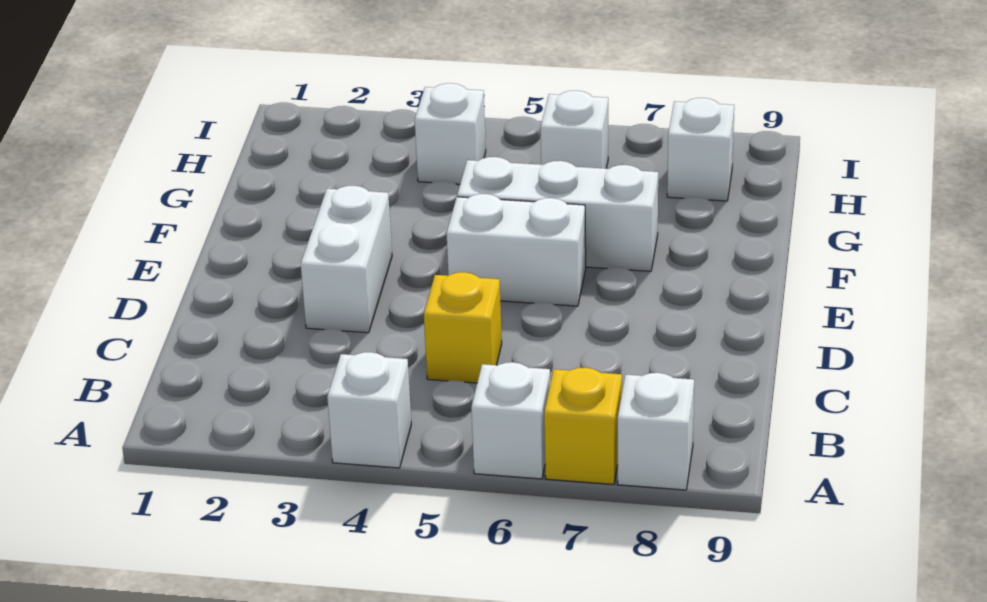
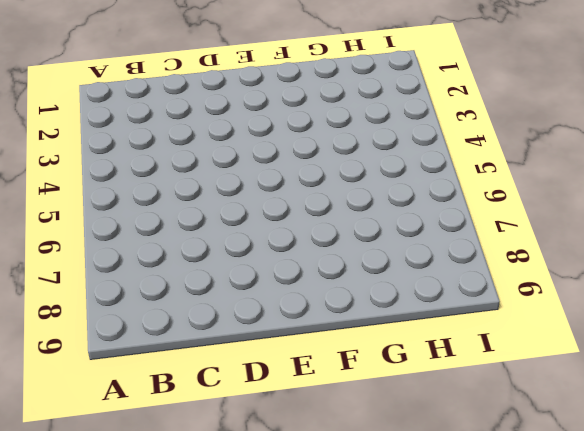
none -> white brick A4 level 1
none -> white brick A6 level 1

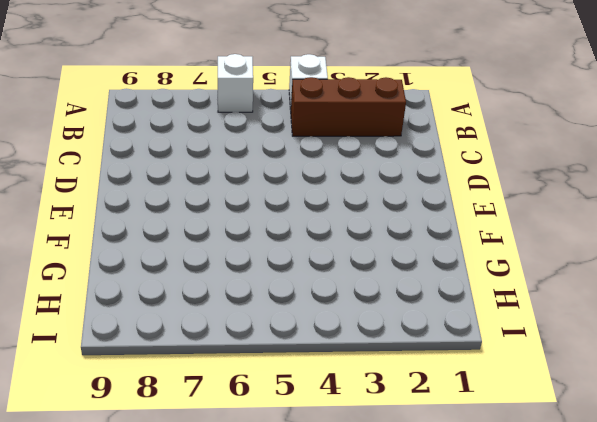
brown brick B2:B4 level 1 -> none
none -> yellow brick A7 level 1
none -> white brick A8 level 1

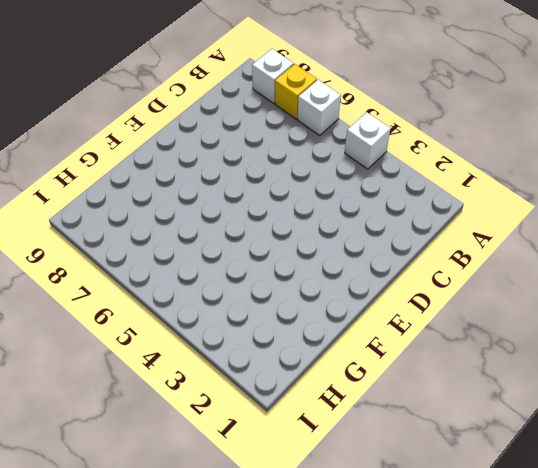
none -> yellow brick C5 level 1
none -> white brick D3:E3 level 1

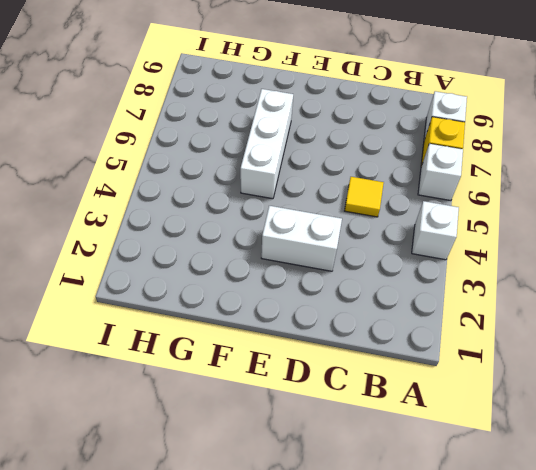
yellow tile C5 level 1 -> yellow brick C5 level 1
none -> white brick E5:E6 level 1
none -> white brick H4 level 1

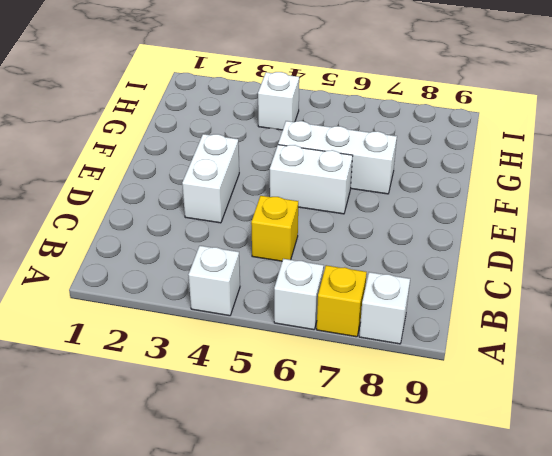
none -> white brick H6 level 1
none -> white brick H8 level 1

